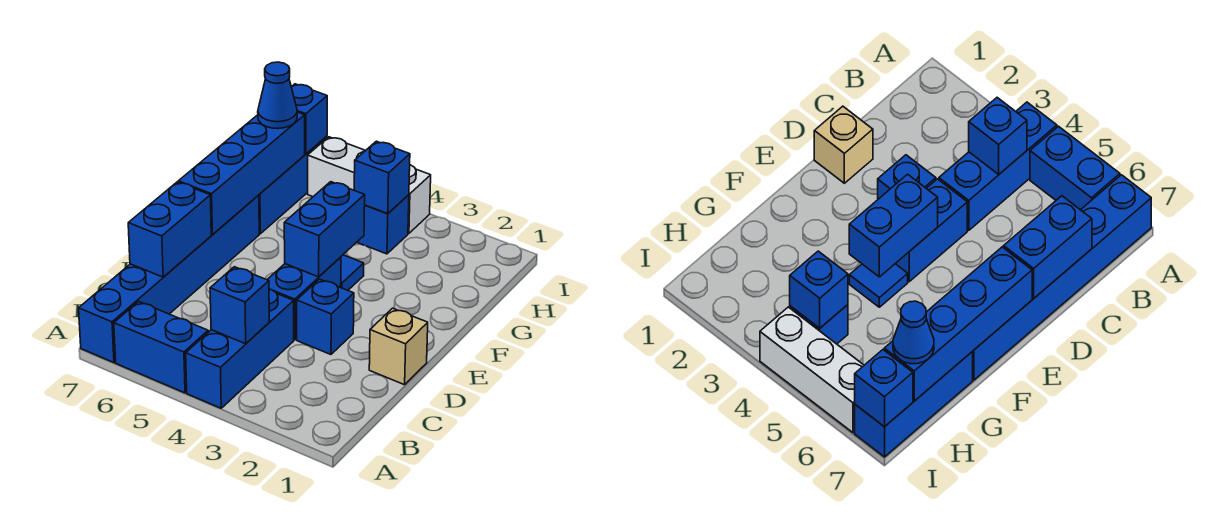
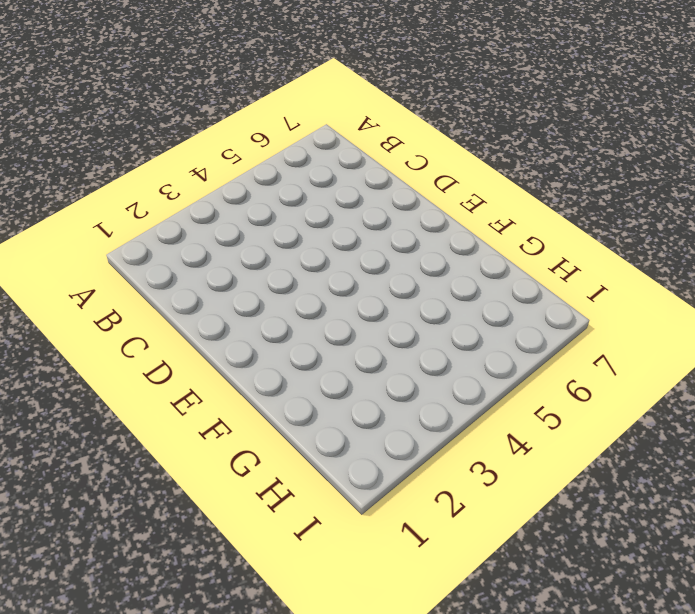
none -> blue brick A4:C4 level 1
none -> blue brick A5:A6 level 1
none -> blue brick A7:F7 level 1

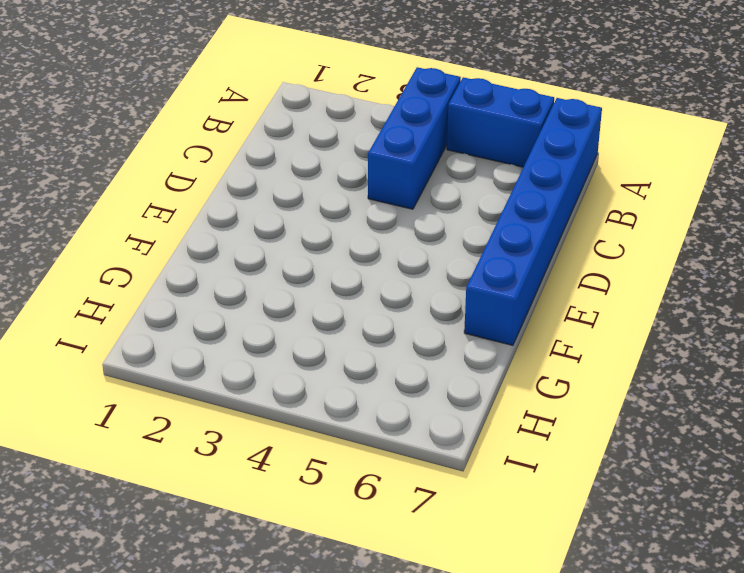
none -> tan brick D1 level 1
none -> blue brick D3 level 1
none -> blue brick D4:E4 level 1

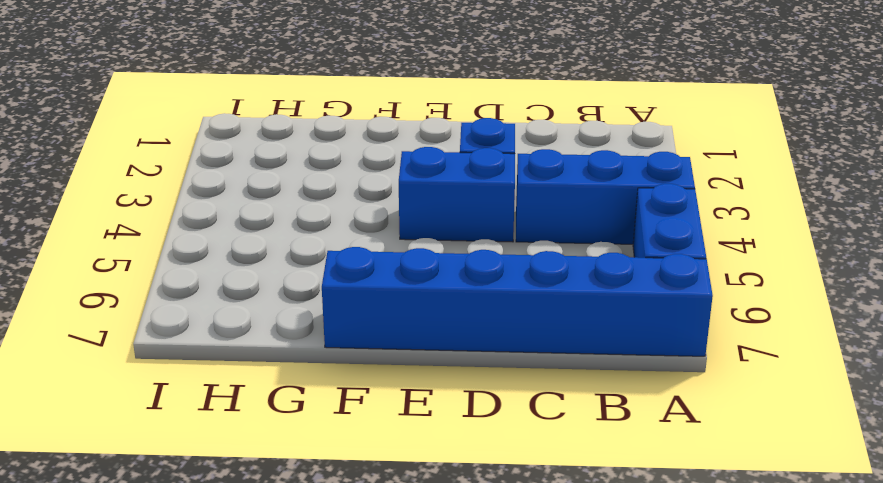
none -> tan brick D1 level 1
none -> blue tile F4 level 1
none -> blue brick G7:I7 level 1

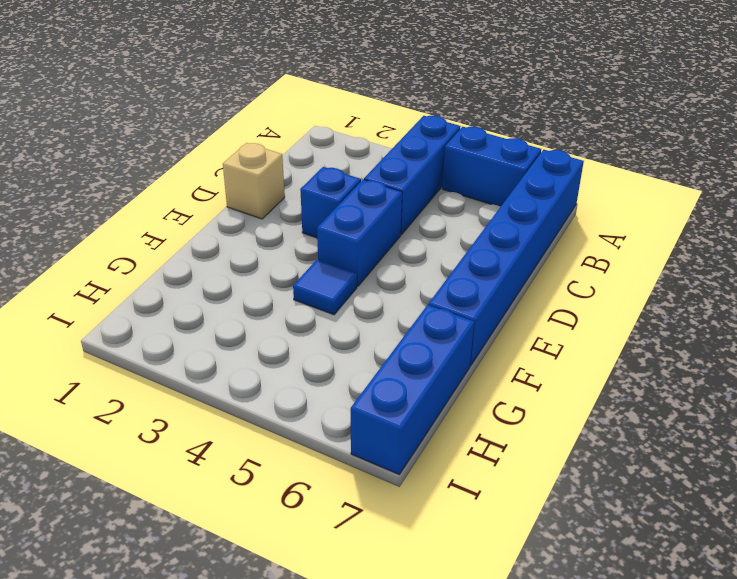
none -> blue brick H4 level 1
none -> white brick I4:I6 level 1
none -> blue brick B4 level 2

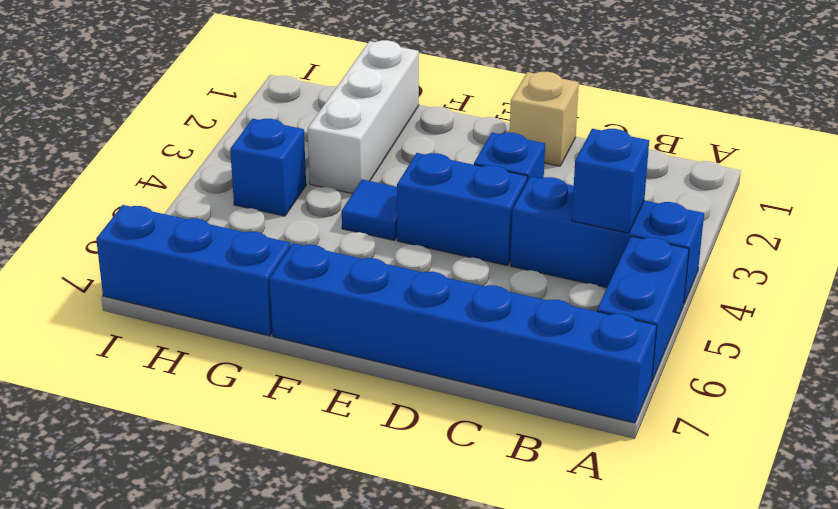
white brick G1:G3 level 1 -> white brick I4:I6 level 1
none -> blue brick C7:D7 level 2
none -> blue brick E4:F4 level 2
none -> blue brick E7:H7 level 2

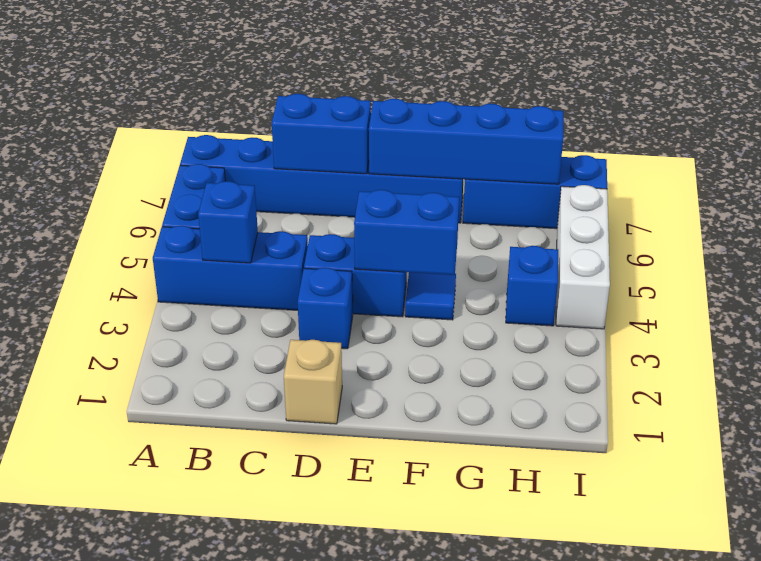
none -> blue brick H4 level 2
none -> blue brick I7 level 2
none -> blue cone H7 level 3

